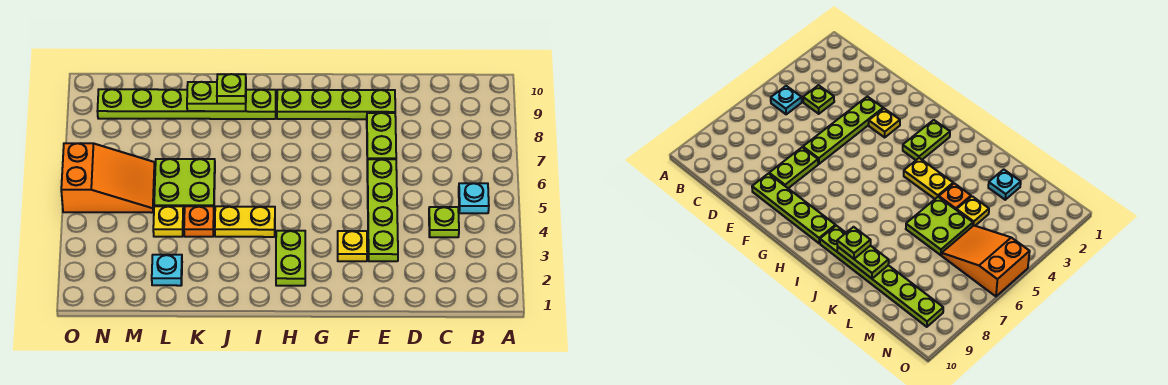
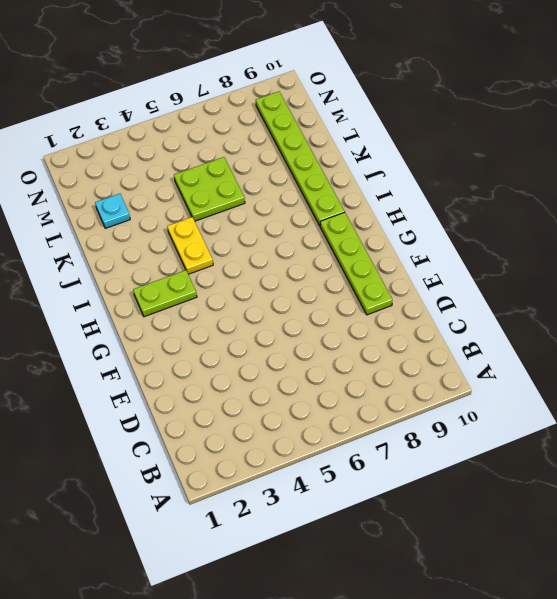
none -> cyan plate B5 level 1
none -> lime plate C4 level 1
none -> lime plate E3:E6 level 1

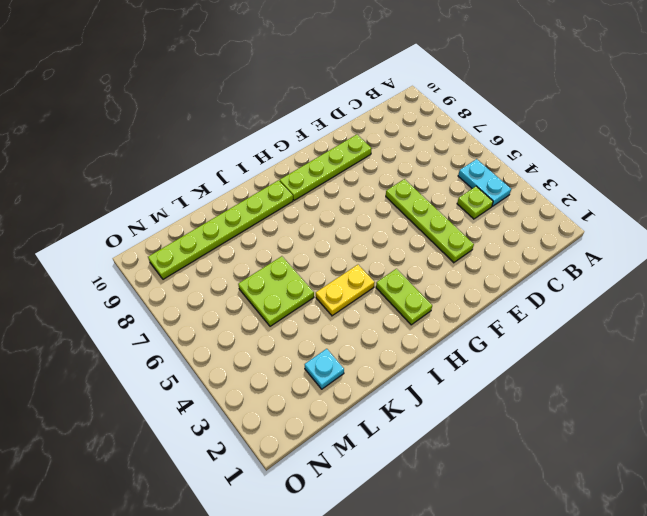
cyan plate B4:B5 level 1 -> cyan plate B5 level 1
none -> lime plate E7:E8 level 1
none -> yellow plate F3 level 1
none -> orange plate K4 level 1

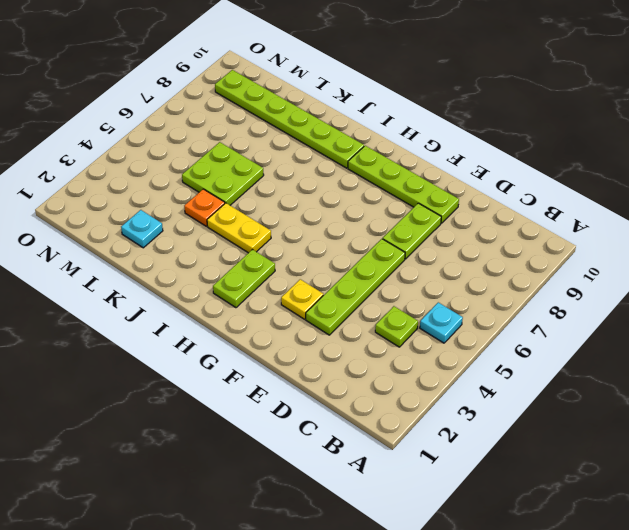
none -> yellow plate L4 level 1
none -> orange slope M5:O6 level 1 top O
none -> lime plate J9:K9 level 2

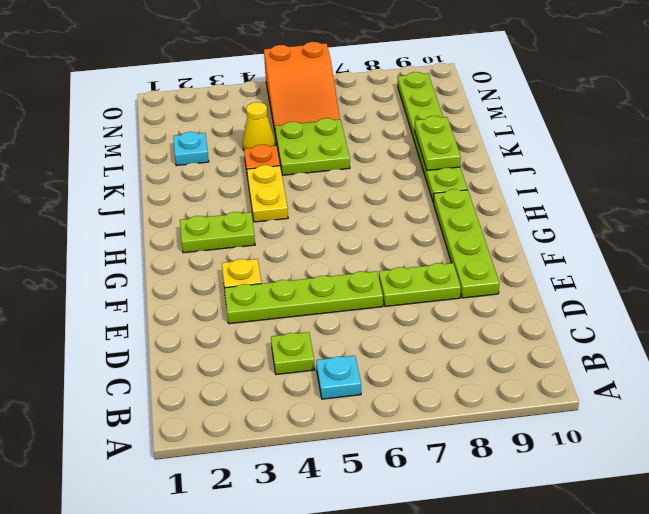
yellow cone L4 level 1 -> yellow plate L4 level 1
none -> lime plate J9 level 3

